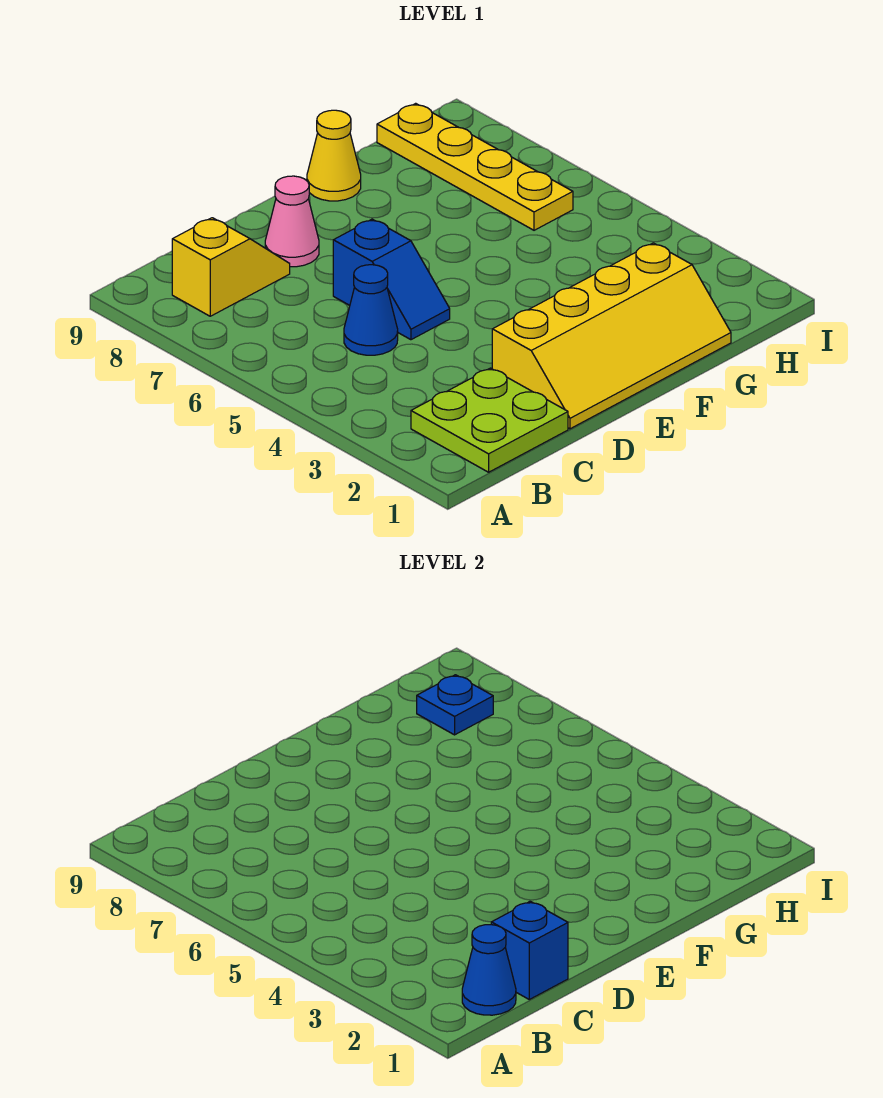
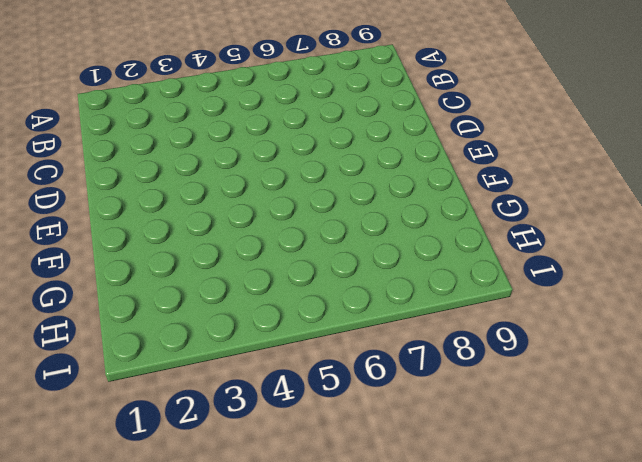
none -> lime plate B1:C2 level 1
none -> yellow slope B8:C8 level 1 top B

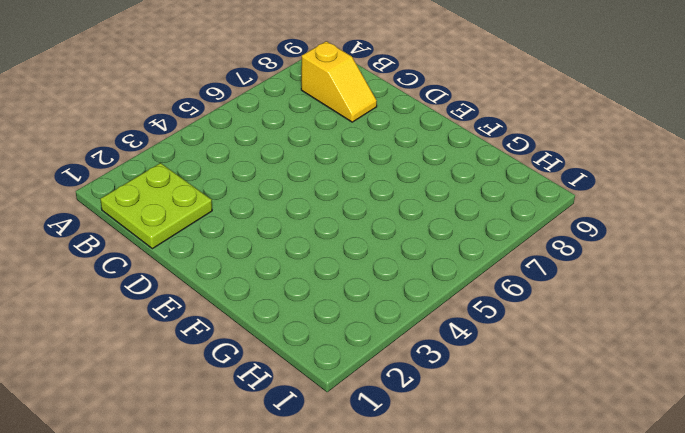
none -> blue cone C5 level 1
none -> yellow slope D1:G2 level 1 top 2

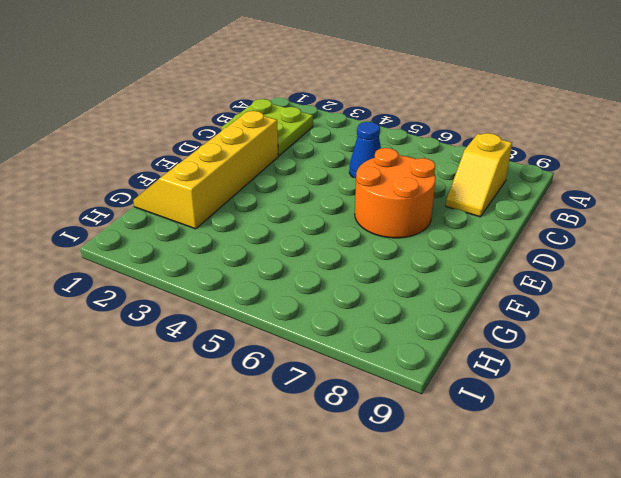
orange round brick D6:E7 level 1 -> blue slope D5:D6 level 1 top 6
none -> pink cone D8 level 1
none -> yellow cone F9 level 1

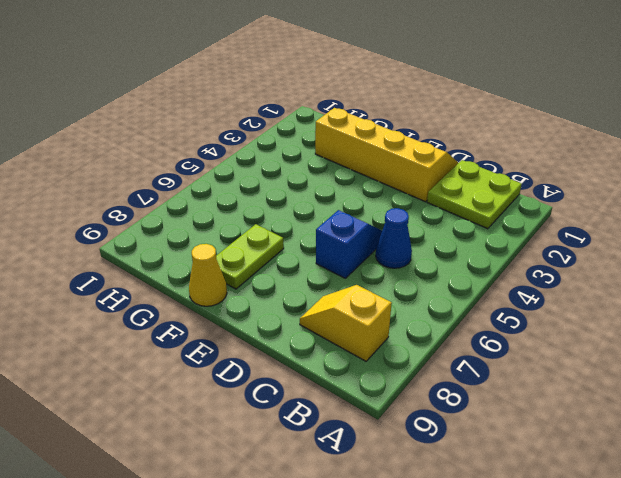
lime plate F7:F8 level 1 -> none
none -> pink cone D8 level 1
none -> yellow plate H6:H9 level 1

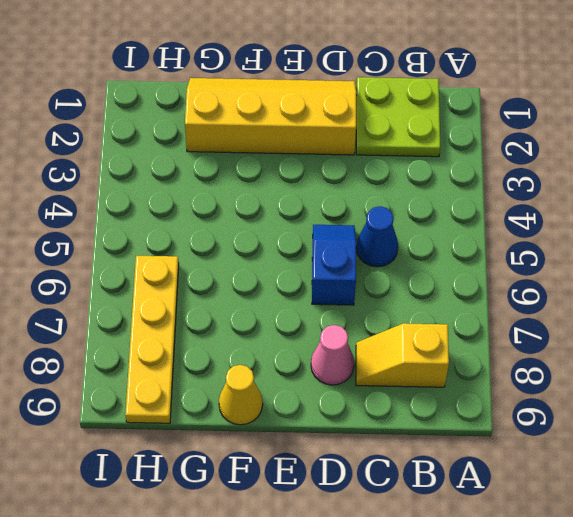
none -> blue cone B1 level 2
none -> blue brick C1 level 2

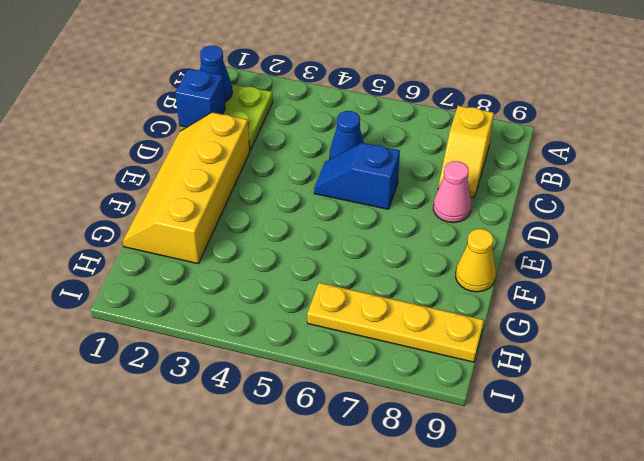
none -> blue plate H8 level 2

